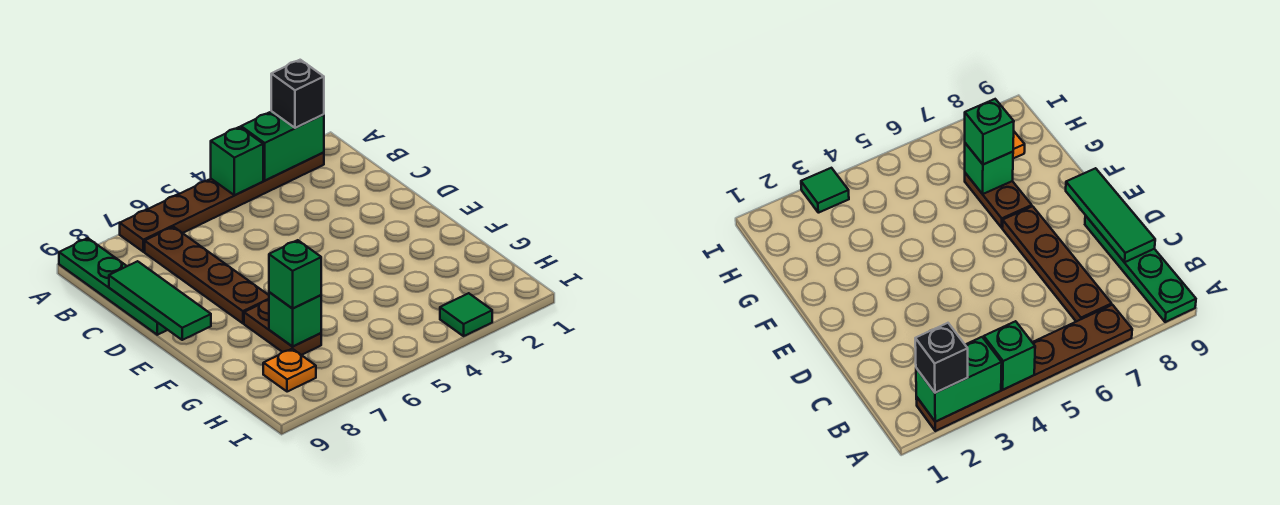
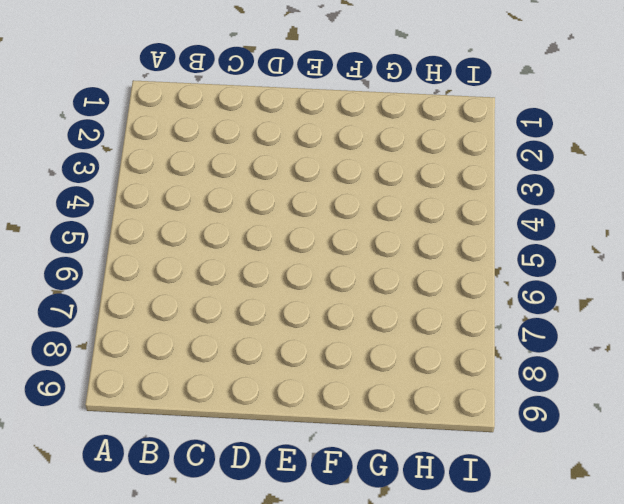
none -> brown plate A2:A7 level 1
none -> green plate A9:D9 level 1
none -> brown plate B7:E7 level 1

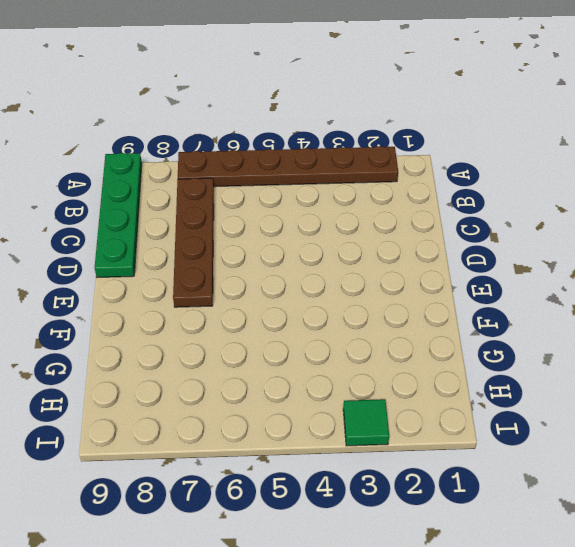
none -> brown plate F7:G7 level 1
none -> orange plate H8 level 1
none -> green brick A2:A3 level 2

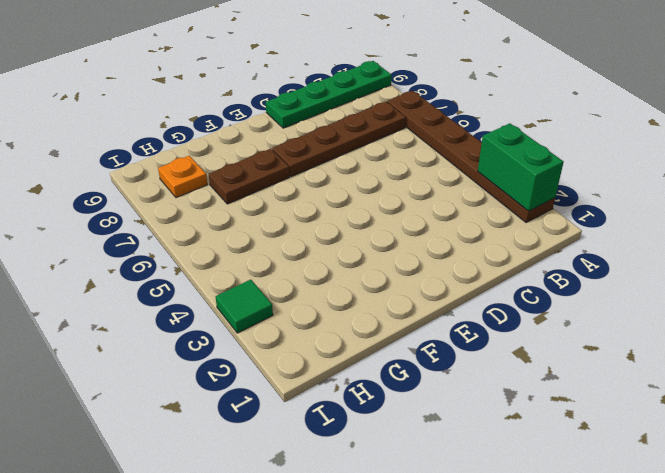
none -> green brick A4 level 2
none -> green tile C9:E9 level 2
none -> green brick G7 level 2

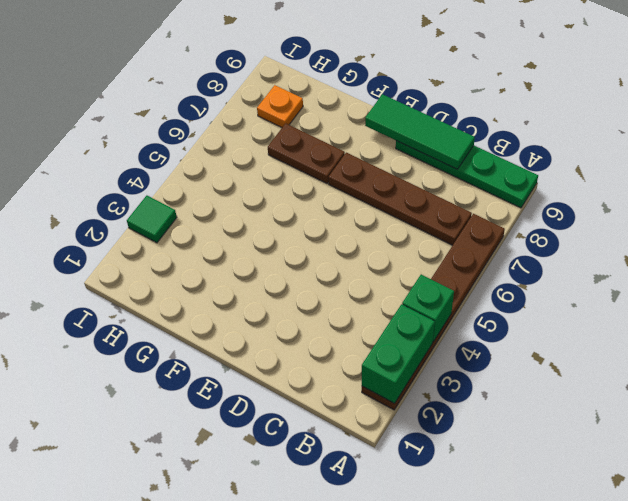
none -> green brick G7 level 2
none -> black brick A2 level 3
none -> green brick G7 level 3

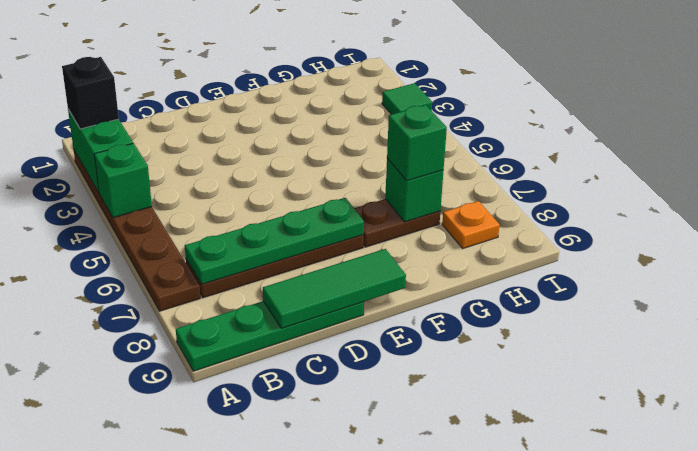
green plate B7:E7 level 2 -> none

